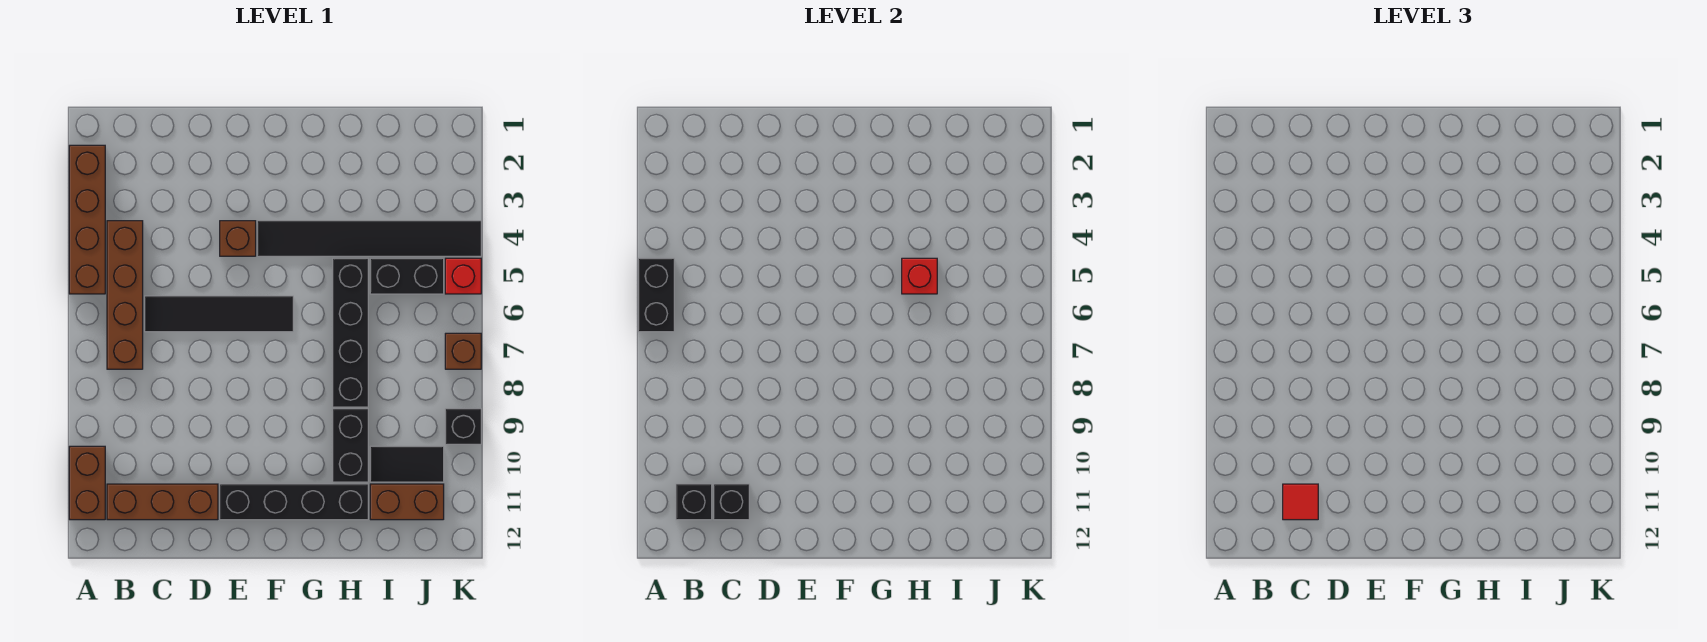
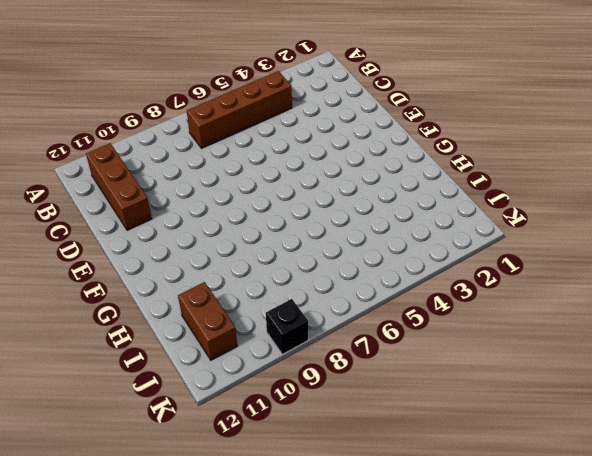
none -> brown brick A2:A5 level 1
none -> brown brick A10:A11 level 1
none -> black tile C6:F6 level 1

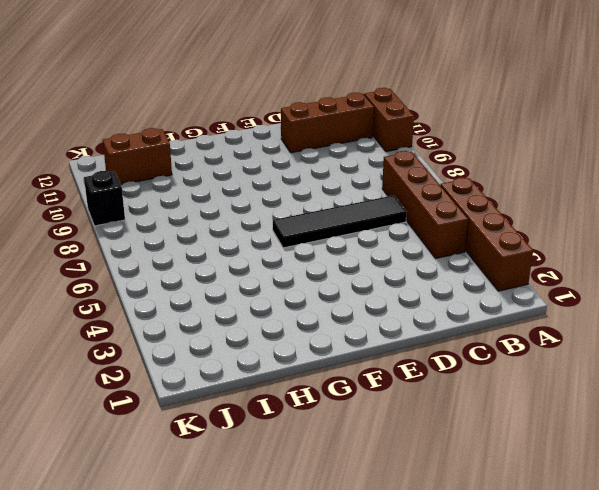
none -> brown brick E4 level 1
none -> black brick E11:H11 level 1
none -> black tile F4:K4 level 1

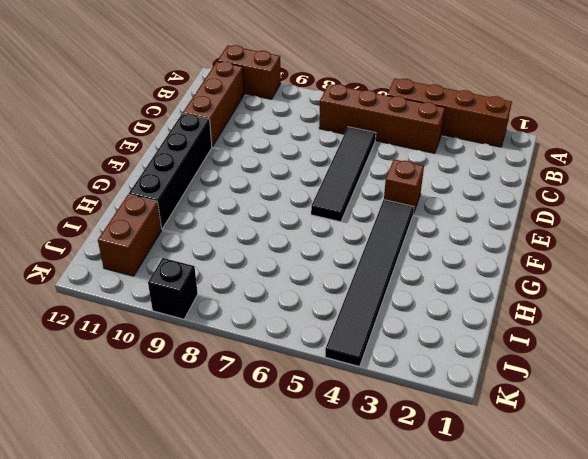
none -> black brick H5:H8 level 1
none -> black brick H9:H10 level 1
none -> black brick I5:J5 level 1

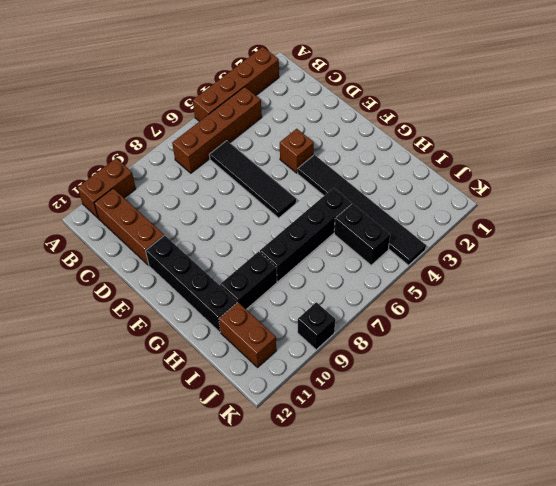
none -> black tile I10:J10 level 1
none -> red brick K5 level 1
none -> brown brick K7 level 1

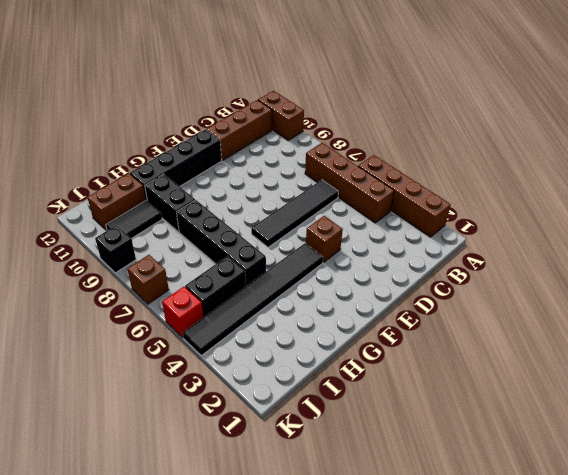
none -> black brick A5:A6 level 2
none -> black brick B11 level 2
none -> black brick C11 level 2

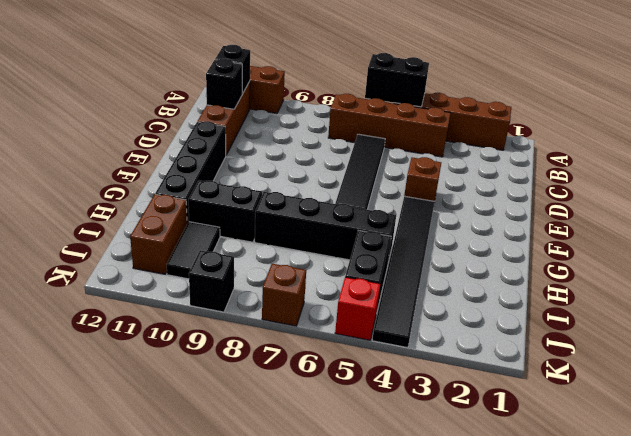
none -> red brick H5 level 2
none -> red tile C11 level 3

